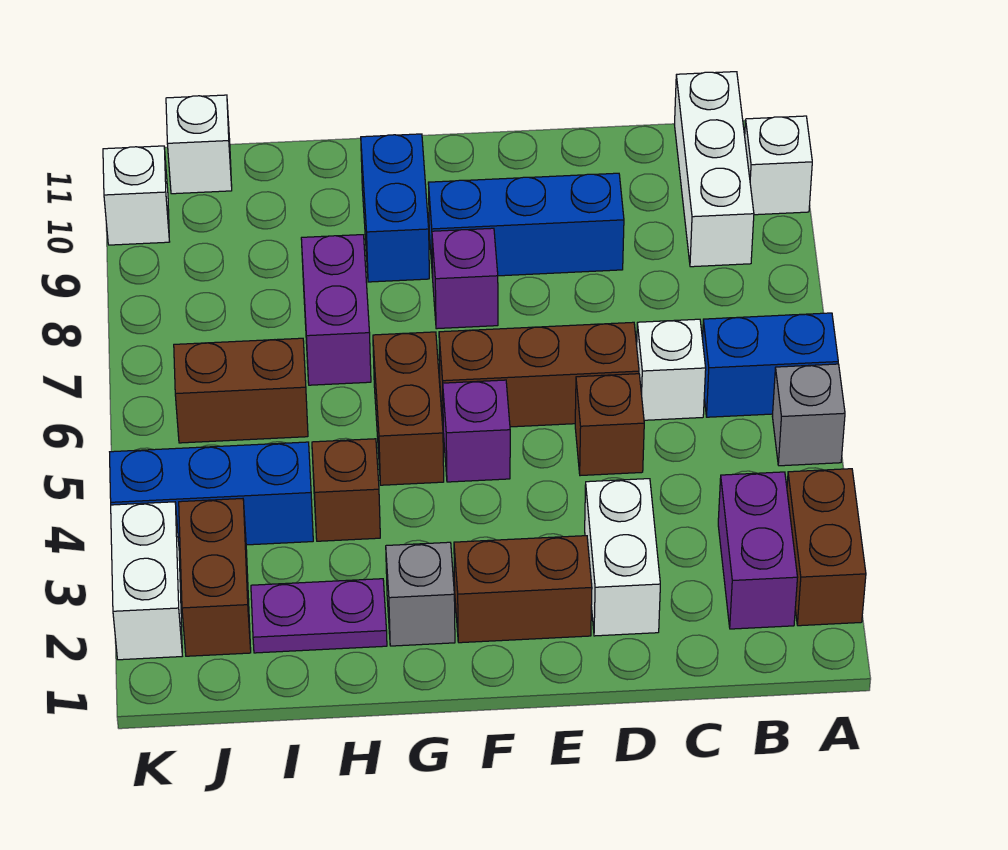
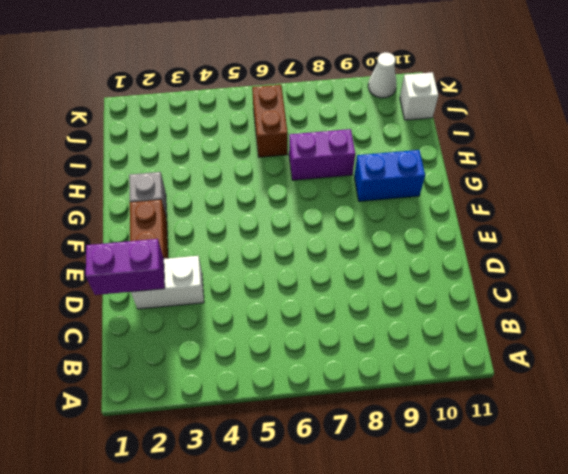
purple brick D1:D2 level 2 -> purple brick B2:B3 level 1
white cone K10 level 1 -> white brick K10 level 1
none -> brown brick A2:A3 level 1
none -> grey brick A5 level 1
none -> blue brick A6:B6 level 1

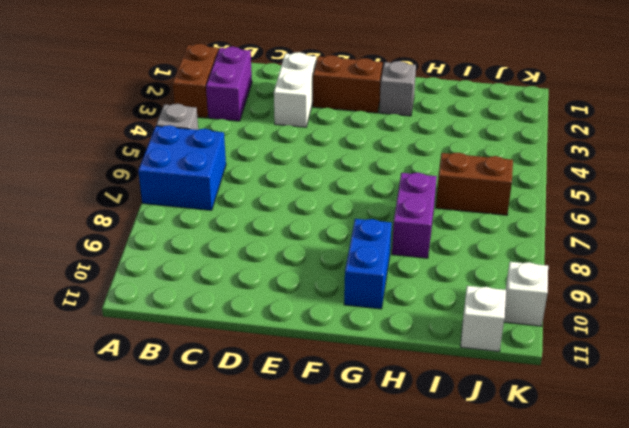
blue brick A6:B7 level 1 -> blue brick A6:B6 level 1
none -> white brick A10 level 1
none -> white brick B9:B11 level 1
none -> white brick C6 level 1

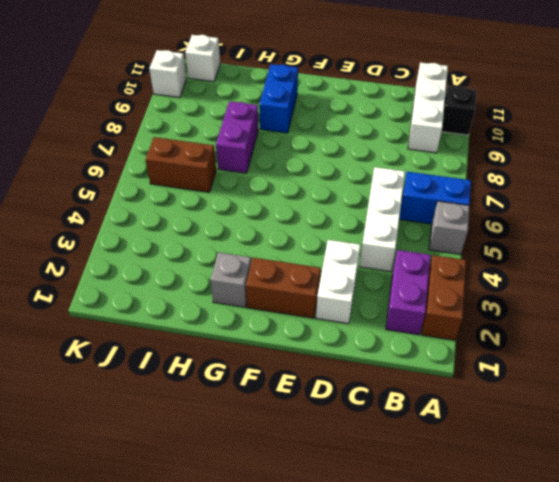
black brick A10 level 1 -> white brick A10 level 1
white brick C4:C6 level 1 -> white brick C6 level 1
none -> brown brick D5 level 1
none -> brown brick D6:F6 level 1
none -> blue brick D9:F9 level 1

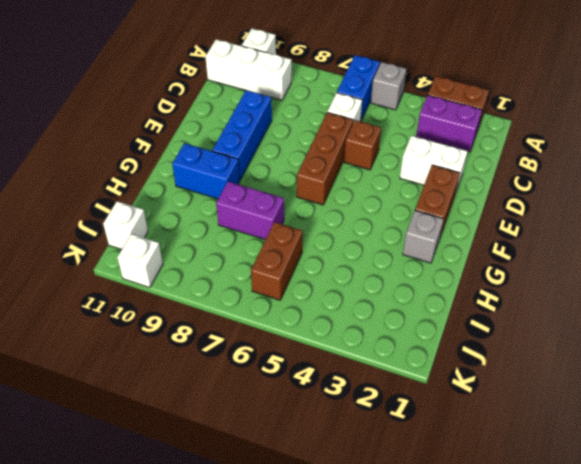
none -> purple brick F5 level 1
none -> purple brick F8 level 1
none -> brown brick G5:G6 level 1

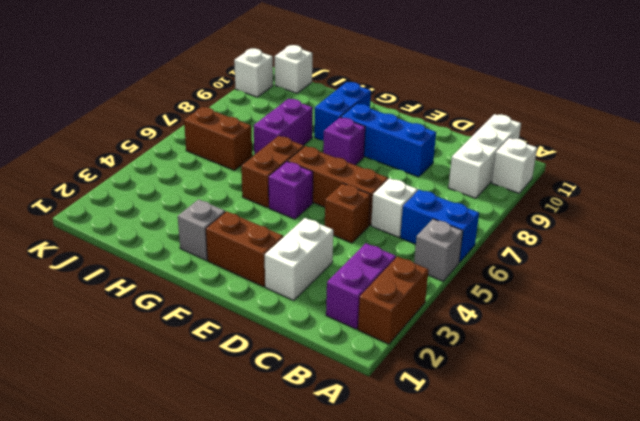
none -> purple plate H2:I2 level 1
none -> brown brick H4 level 1
none -> blue brick I4:K4 level 1

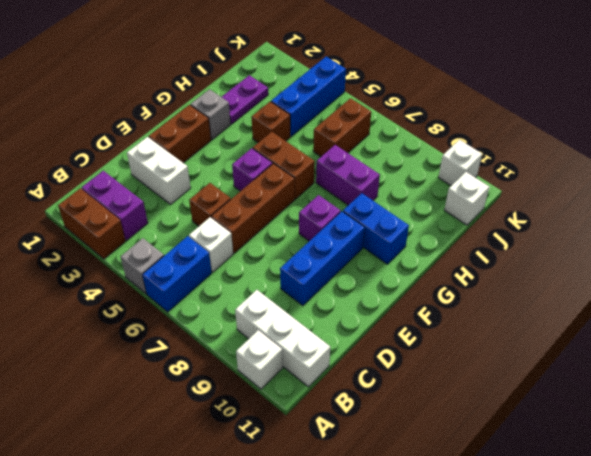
none -> brown brick J2:J3 level 1
none -> white brick K2:K3 level 1

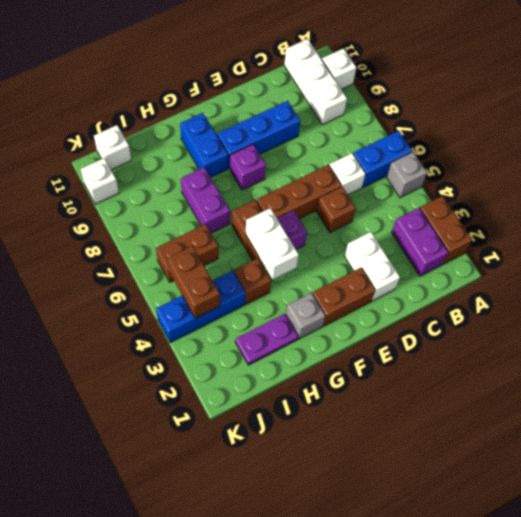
white brick G4:G5 level 2 -> white brick K2:K3 level 1
brown brick J4:J5 level 2 -> brown brick J2:J3 level 1

